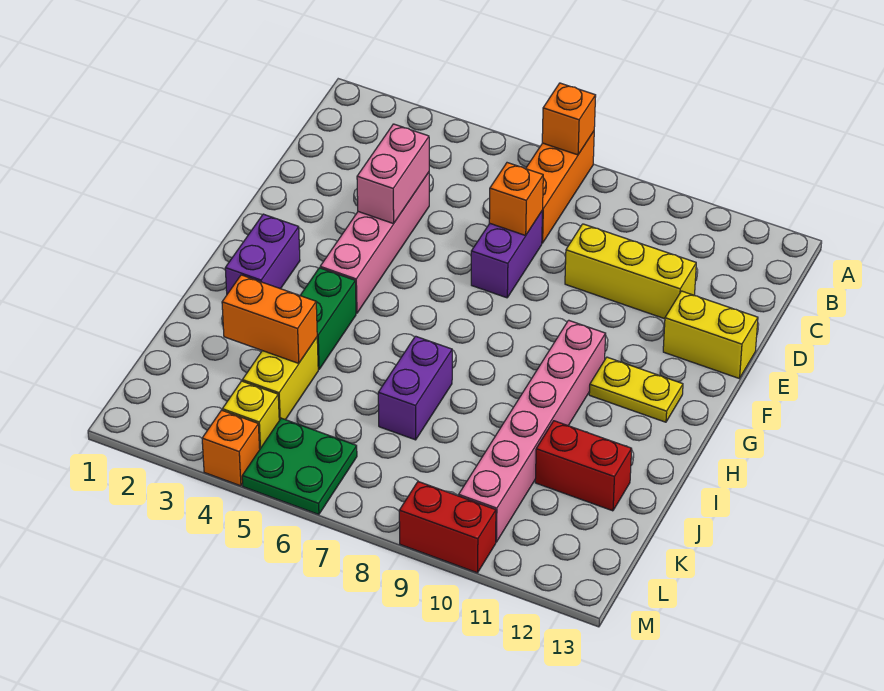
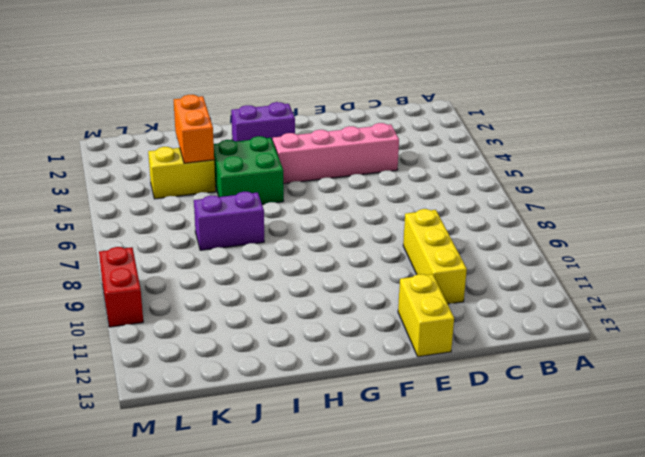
green brick H4:I5 level 1 -> green brick H4:I4 level 1
none -> orange brick A7:C7 level 1
none -> purple brick D7:E7 level 1
none -> pink brick G10:L10 level 1

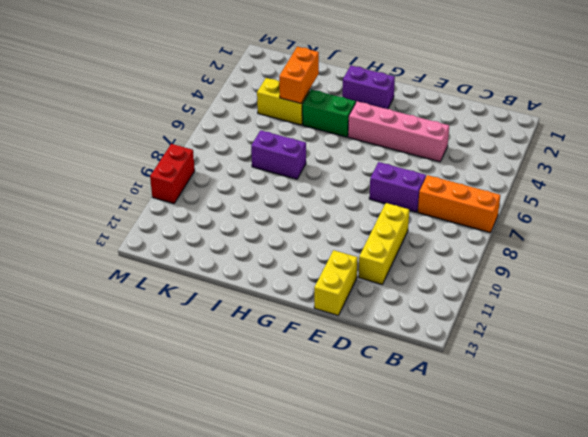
none -> pink brick G10:L10 level 1
none -> yellow plate G11:G12 level 1
none -> red brick J11:J12 level 1

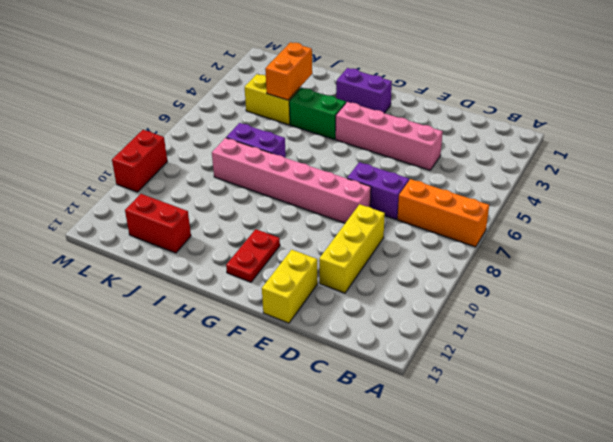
pink brick E8:J8 level 1 -> pink brick G10:L10 level 1
red plate G11:G12 level 1 -> yellow plate G11:G12 level 1
red brick J12:K12 level 1 -> red brick J11:J12 level 1
none -> yellow brick L4 level 1
none -> green plate L5:M6 level 1
none -> orange brick M4 level 1

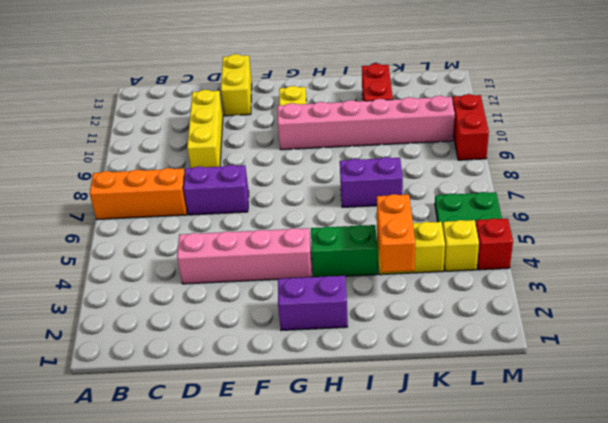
red brick M4 level 1 -> orange brick M4 level 1
none -> orange brick A7 level 2
none -> pink brick D4:E4 level 2
none -> orange brick D7 level 2

